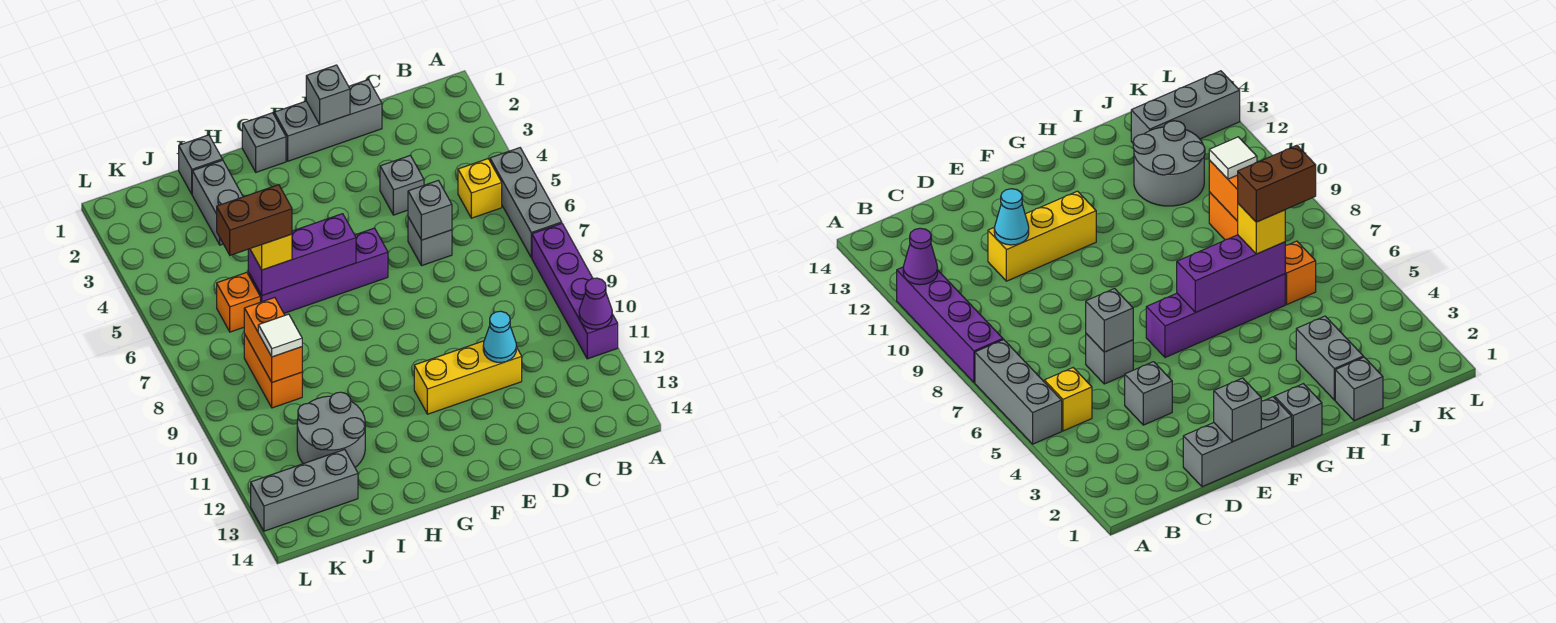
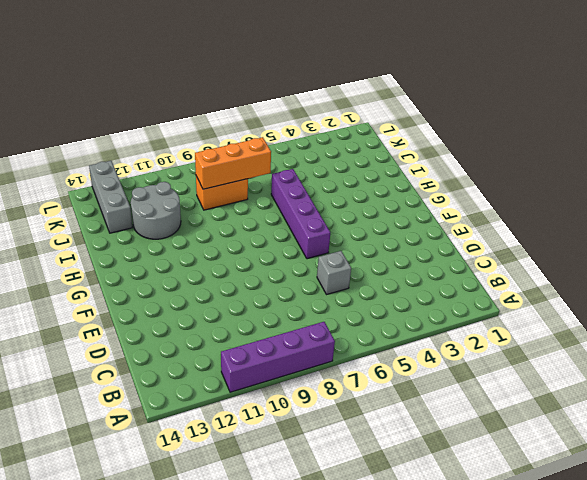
orange brick J7:J9 level 2 -> orange brick J8:J9 level 2
none -> grey brick A5:A7 level 1
none -> yellow brick B5 level 1
none -> grey brick D1:F1 level 1

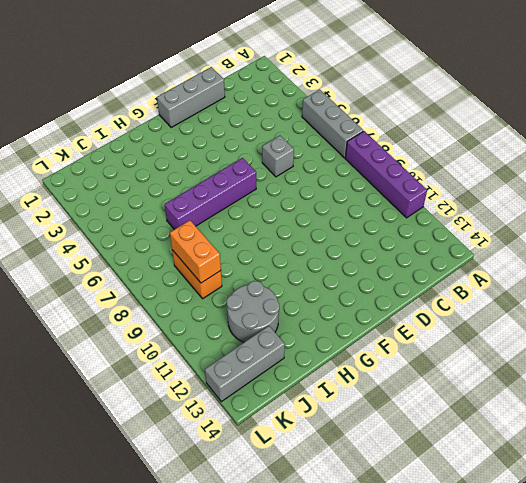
none -> yellow brick B5 level 1
none -> grey brick D4 level 1
none -> yellow brick D11:F11 level 1

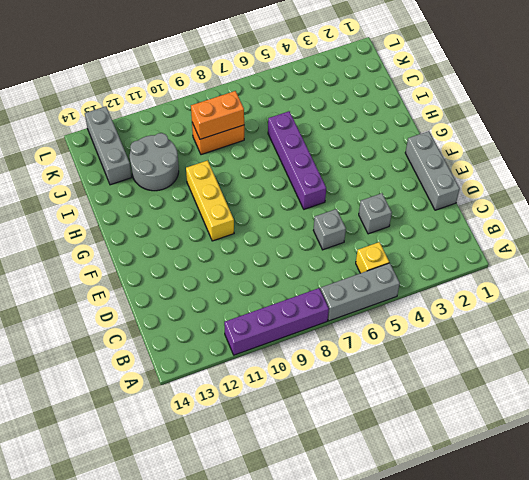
yellow brick F10:H10 level 1 -> yellow brick D11:F11 level 1
none -> grey brick G1 level 1
none -> grey brick I1 level 1
none -> grey brick I2:I3 level 1

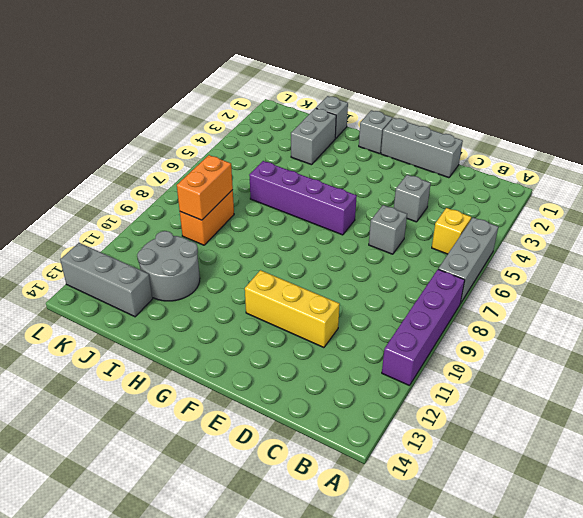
none -> orange brick J6 level 1
none -> purple cone A11 level 2
none -> grey brick D6 level 2

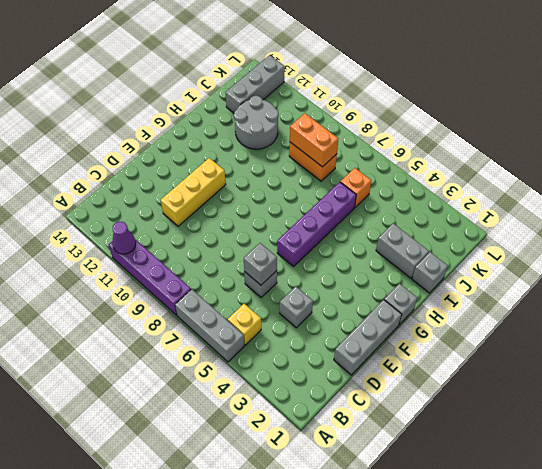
none -> cyan cone D11 level 2
none -> grey brick E1 level 2
none -> purple brick G6:I6 level 2

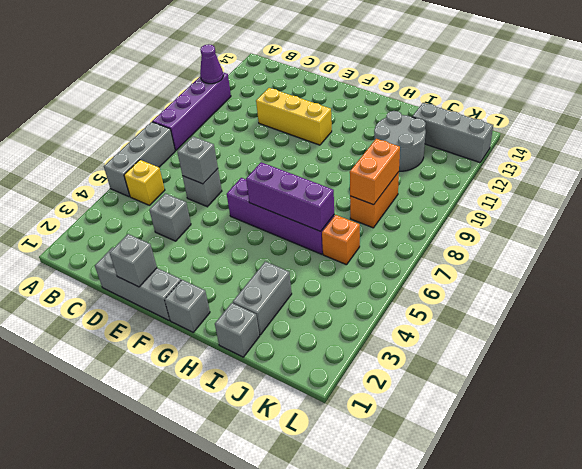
none -> cyan cone D11 level 2
none -> yellow brick I6 level 3
none -> white tile J9 level 3

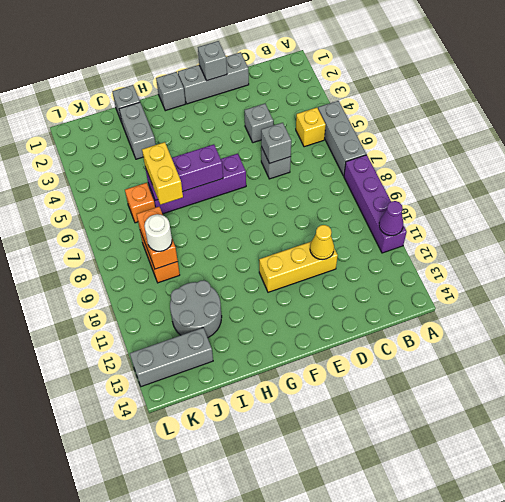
yellow cone D11 level 2 -> cyan cone D11 level 2
yellow brick I6:I7 level 3 -> yellow brick I6 level 3
white round brick J9 level 3 -> white tile J9 level 3
none -> brown brick I6:J6 level 4

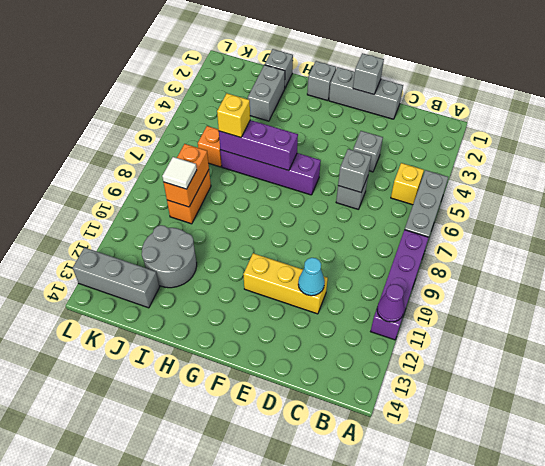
none -> brown brick I6:J6 level 4

